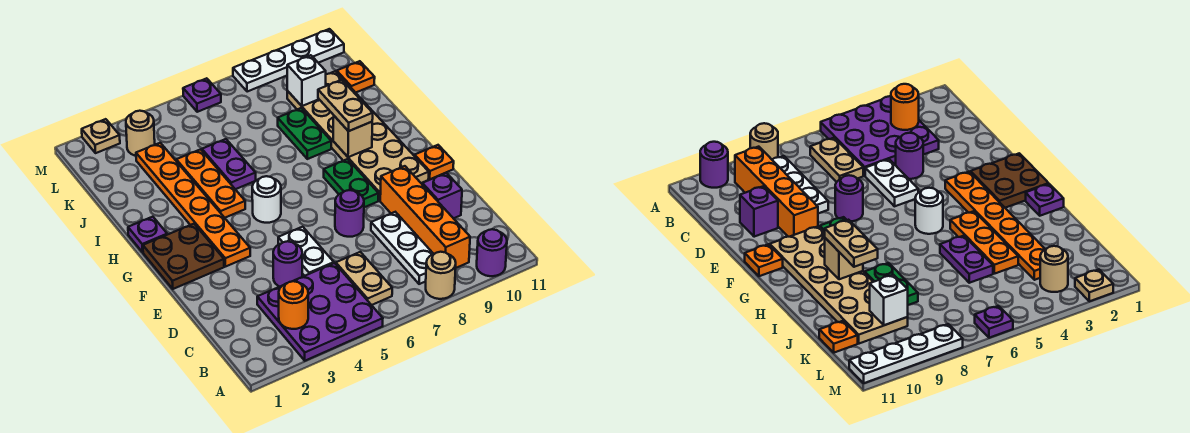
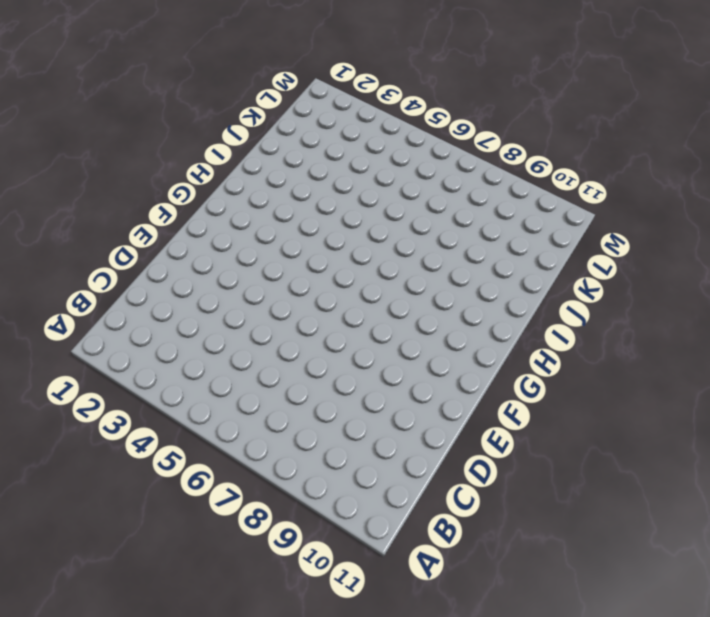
none -> purple plate A3:C5 level 1
none -> tan round brick A8 level 1
none -> purple round brick A10 level 1

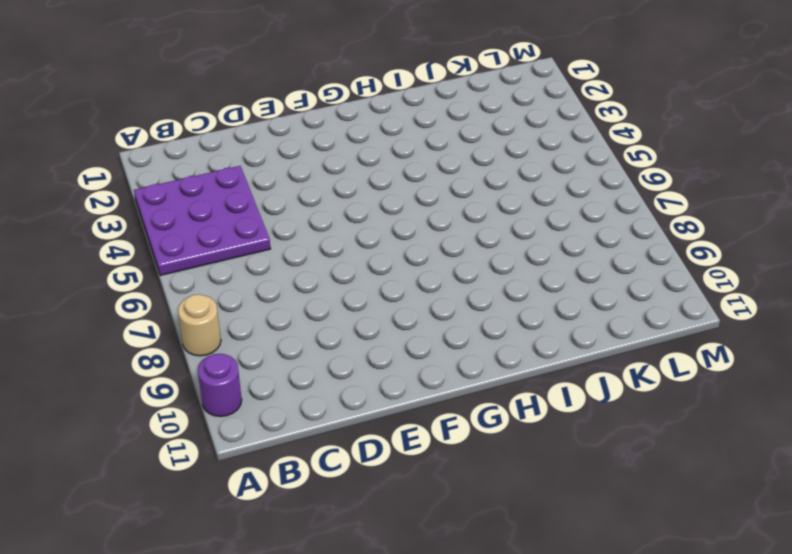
none -> tan plate B6:C6 level 1
none -> white plate B8:D8 level 1
none -> orange brick B9:E9 level 1

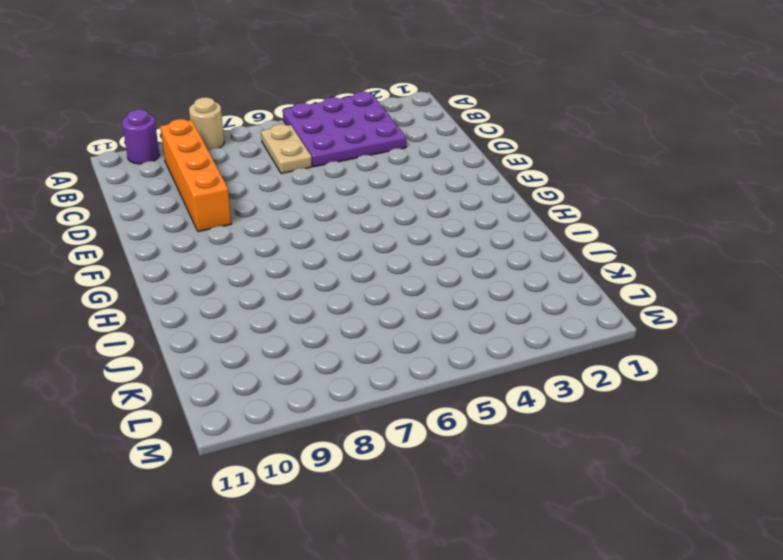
none -> white plate B8:D8 level 1
none -> purple round brick D4 level 1
none -> white plate D5:E5 level 1

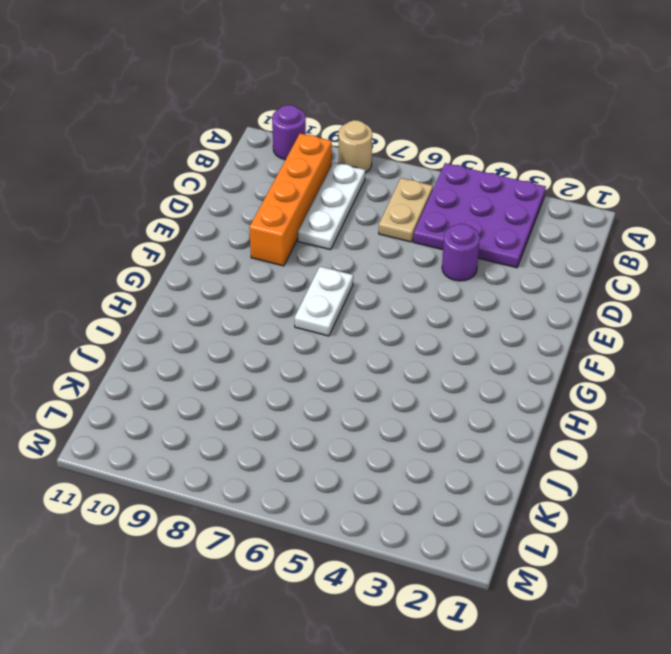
white plate F7:G7 level 1 -> white plate D5:E5 level 1
none -> purple brick D10 level 1
none -> purple round brick E7 level 1
none -> brown plate F1:G2 level 1

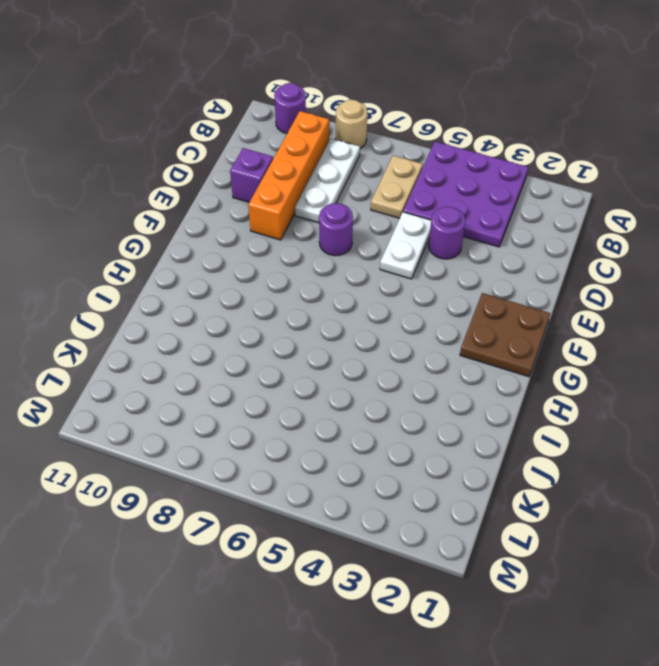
none -> orange plate F3:K3 level 1
none -> green plate F8:G8 level 1
none -> tan plate F9:K10 level 1

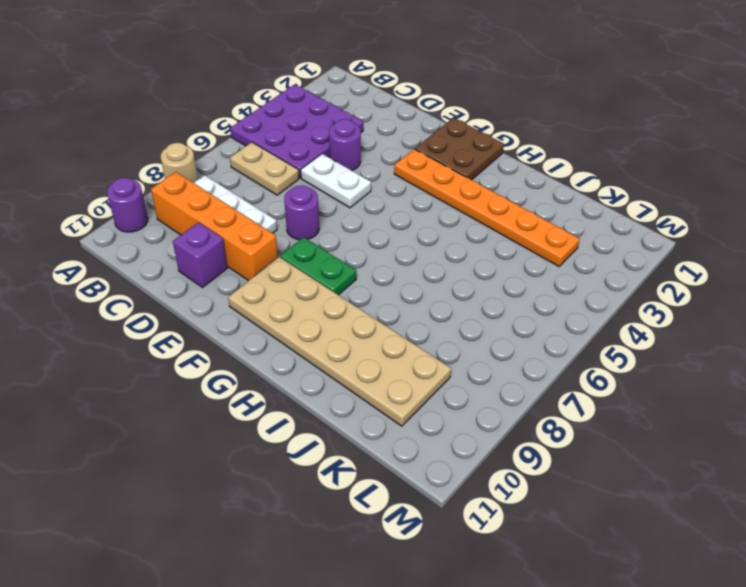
none -> orange plate F11 level 1
none -> white round brick G5 level 1
none -> purple plate H1 level 1

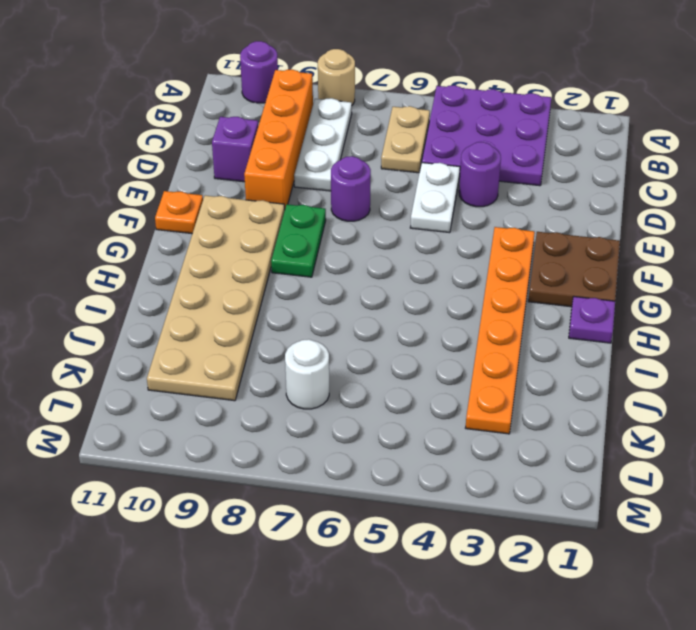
white round brick K7 level 1 -> white round brick G5 level 1
none -> orange plate H4:J4 level 1
none -> purple plate I5:J5 level 1
none -> green plate I8:J8 level 1

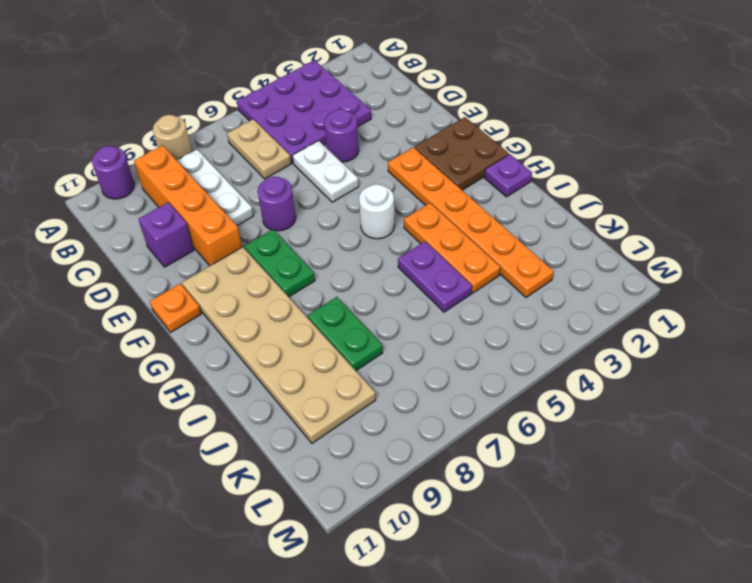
none -> orange plate K11 level 1
none -> tan round brick L3 level 1
none -> tan plate M2 level 1

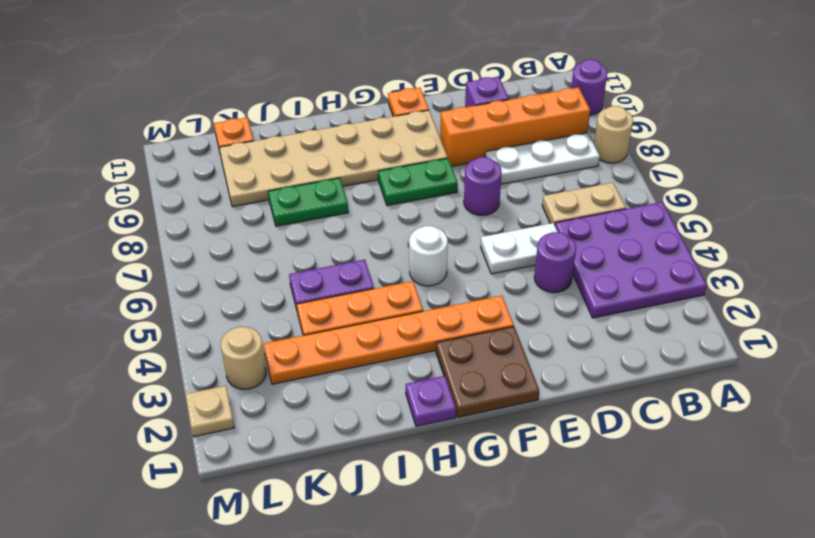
none -> purple plate M6 level 1
none -> white plate M8:M11 level 1
none -> orange round brick B3 level 2

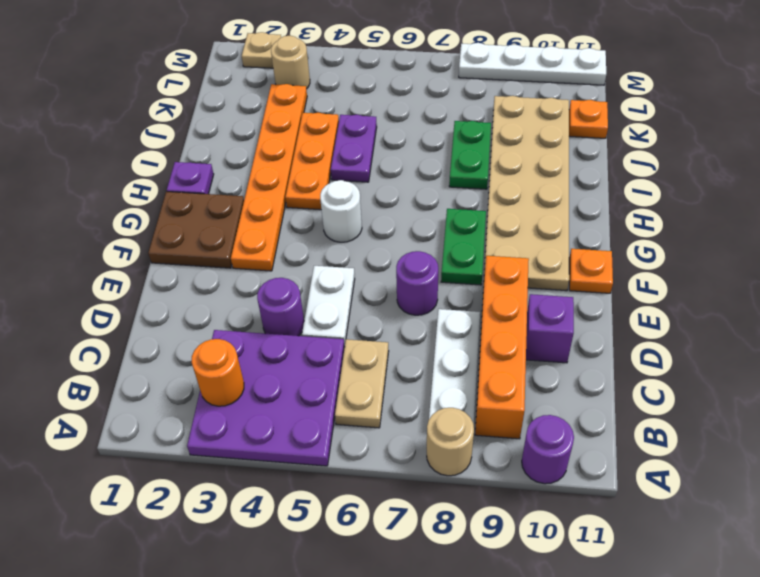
none -> purple plate M6 level 1
none -> tan brick H9 level 2
none -> white brick K9 level 2

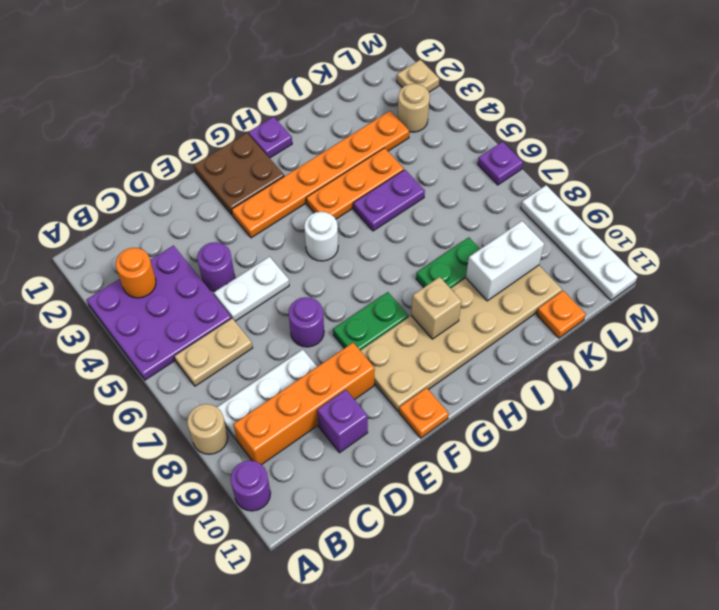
white brick J9:K9 level 2 -> white brick K9 level 2
none -> tan plate H9:I9 level 3

